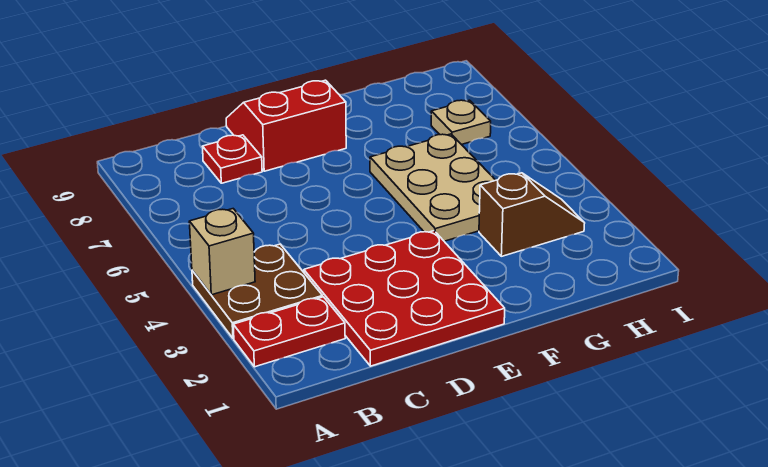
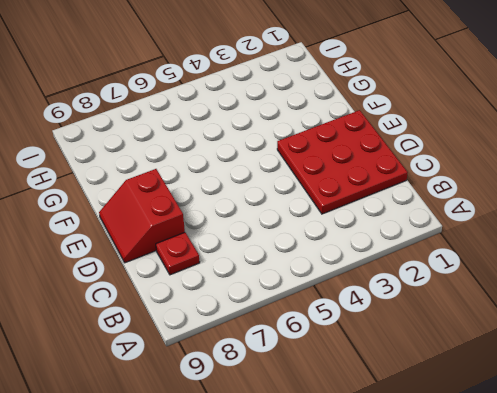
none -> red plate A2:B2 level 1
none -> brown plate A3:B4 level 1

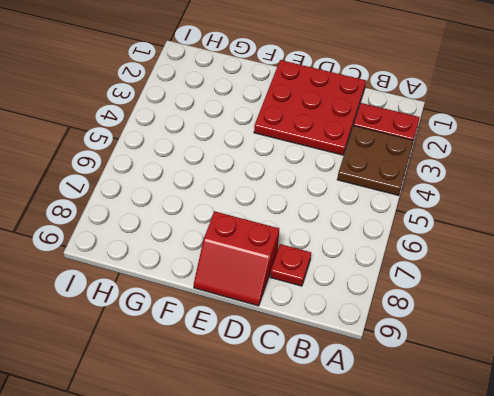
none -> tan plate F4:G6 level 1
none -> brown slope G3:H3 level 1 top G

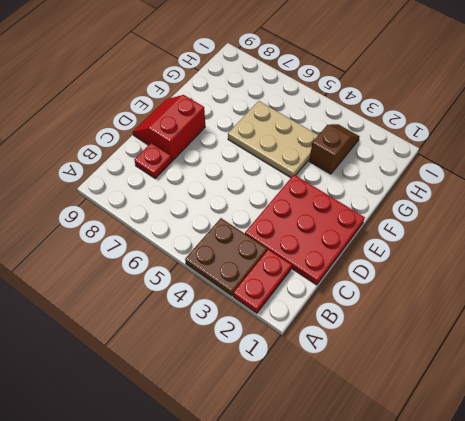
none -> tan plate H7 level 1
none -> tan brick A4 level 2

